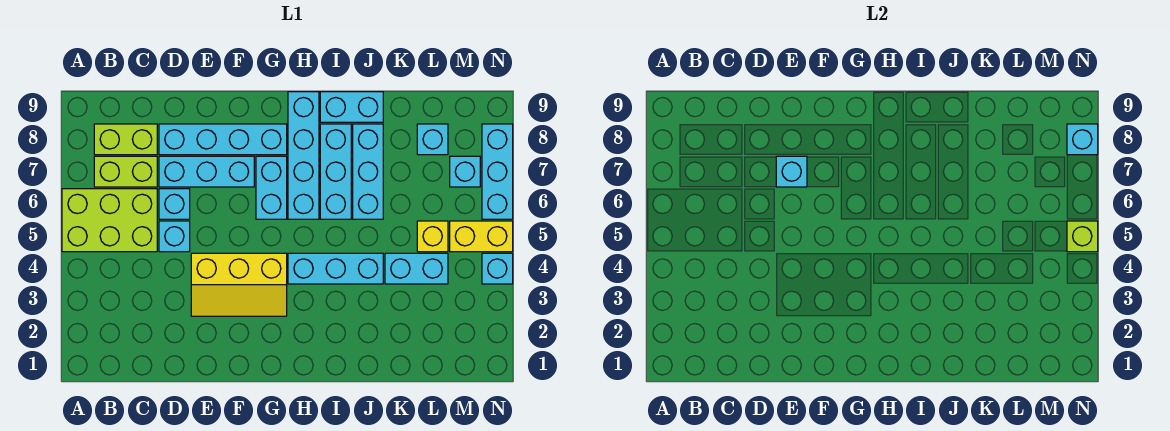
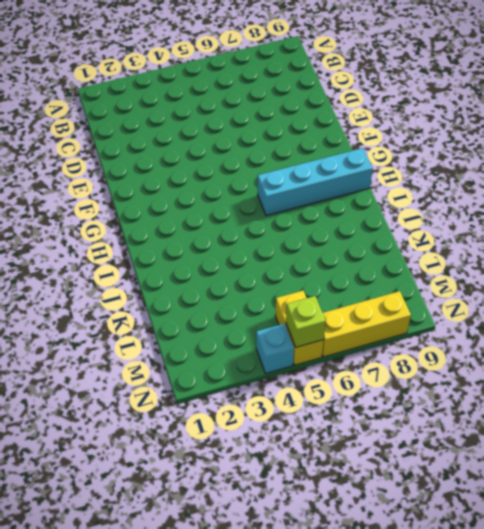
yellow brick N6:N8 level 1 -> cyan brick N6:N8 level 1
none -> lime brick A5:C6 level 1
none -> lime brick B7:C7 level 1
none -> lime brick B8:C8 level 1

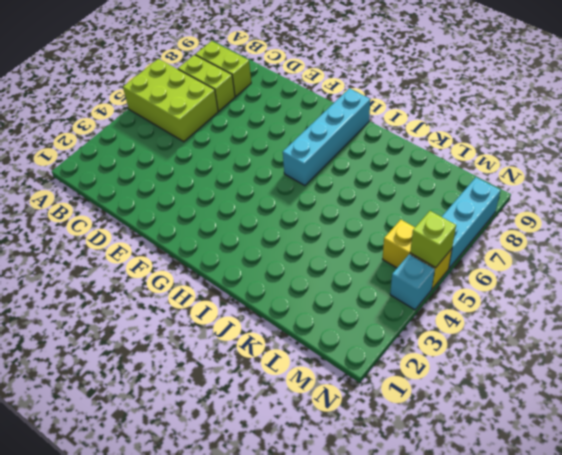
none -> cyan brick D5 level 1
none -> cyan brick D6 level 1
none -> cyan brick D7:F7 level 1

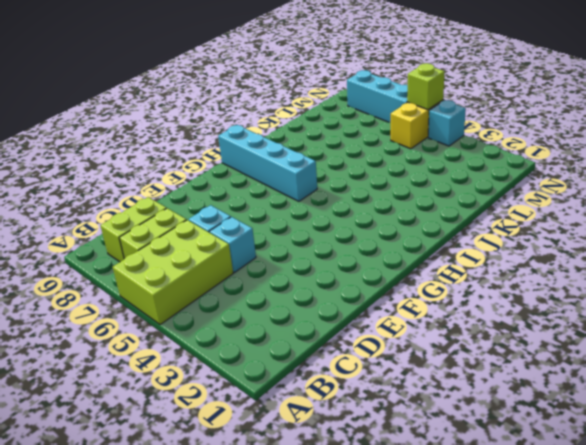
none -> cyan brick D7:F7 level 1
none -> cyan brick D8:G8 level 1
none -> yellow slope E3:G4 level 1 top 4

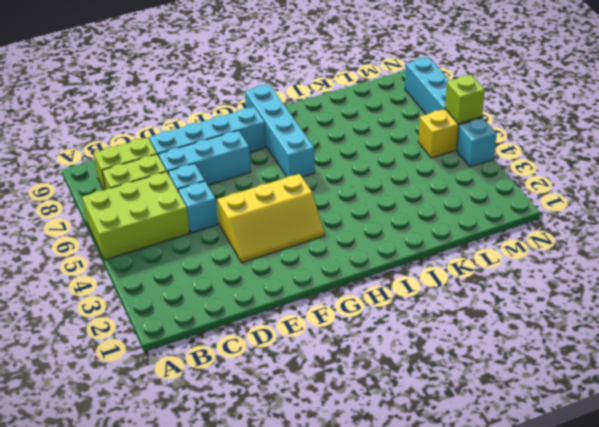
none -> cyan brick G6:G7 level 1
none -> cyan brick H4:J4 level 1
none -> cyan brick I6:I8 level 1

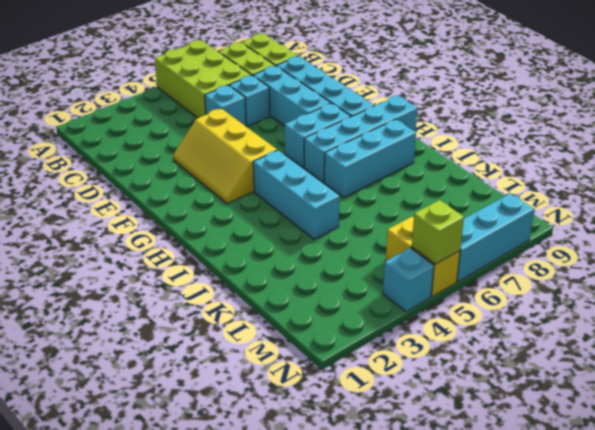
none -> cyan brick I9:J9 level 1
none -> cyan brick J6:J8 level 1
none -> cyan brick K4:L4 level 1

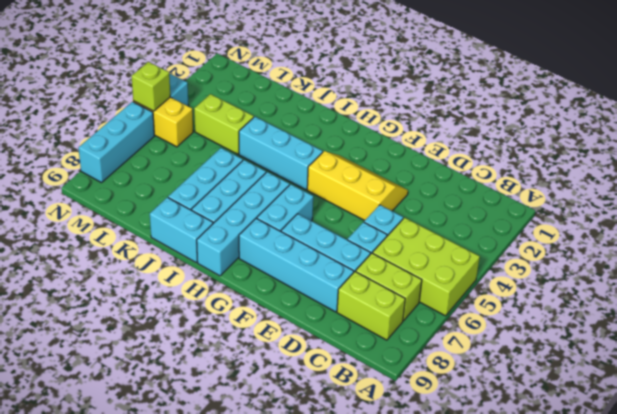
lime brick K4:L4 level 1 -> cyan brick K4:L4 level 1
none -> yellow brick L5 level 1
none -> cyan brick L8 level 1
none -> cyan brick M7 level 1

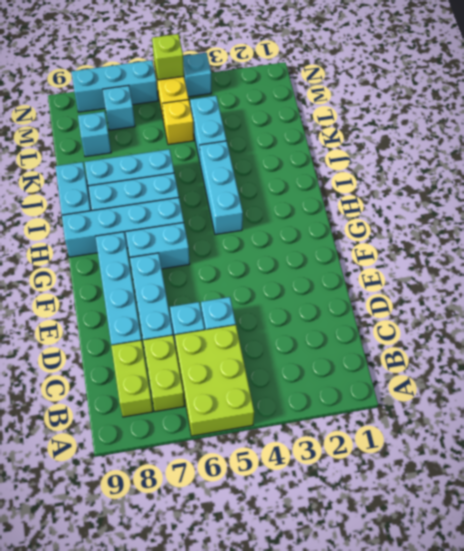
none -> yellow slope E3:G4 level 1 top 4
none -> cyan brick E7 level 2
none -> cyan brick N8 level 2

